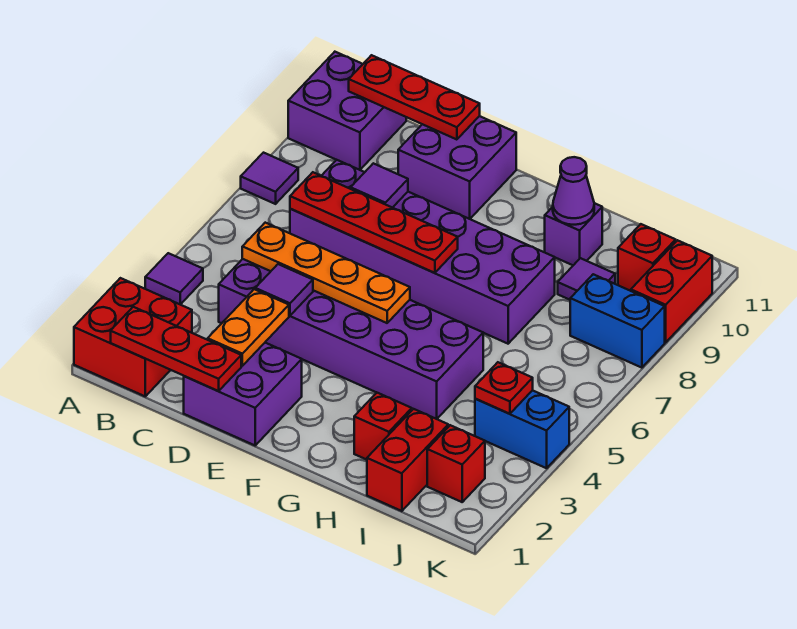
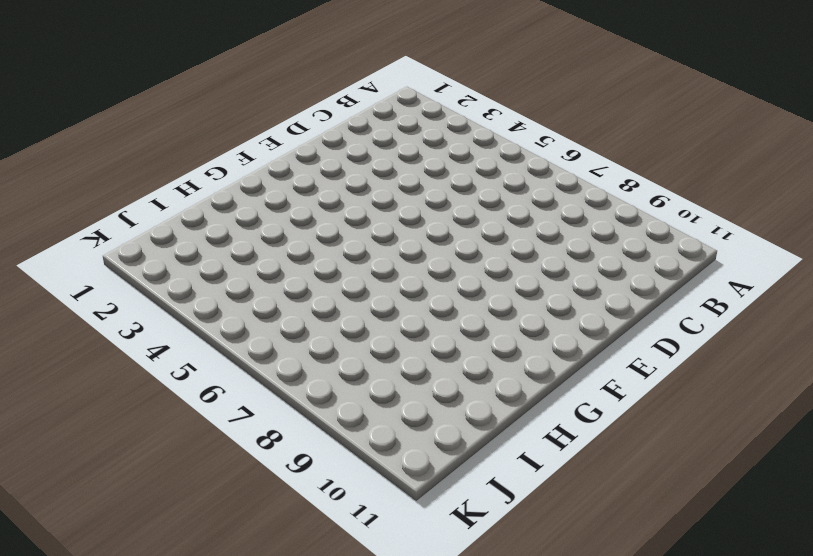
none -> red brick A1:B2 level 1
none -> purple tile A4 level 1
none -> purple tile A8 level 1

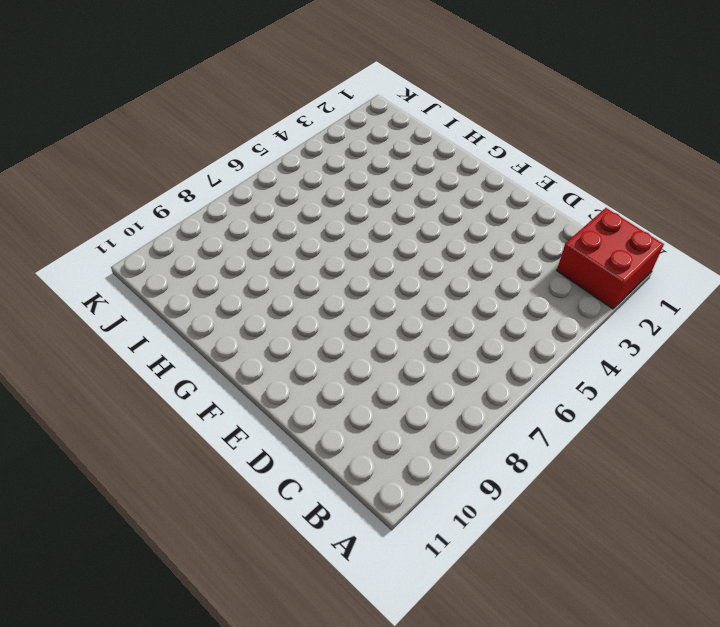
none -> purple tile A4 level 1
none -> purple tile A8 level 1
none -> purple brick A10:B11 level 1

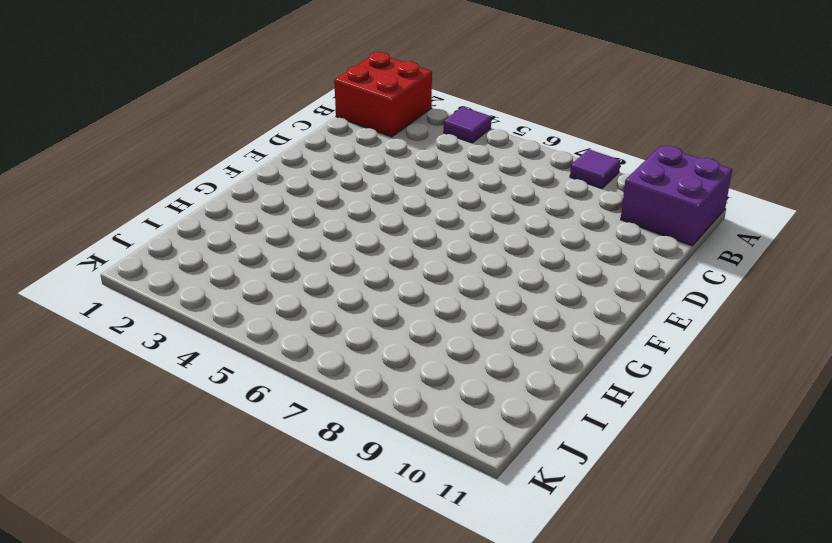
none -> purple brick C4:H5 level 1
none -> purple brick C7:H8 level 1
none -> purple brick D1:E2 level 1

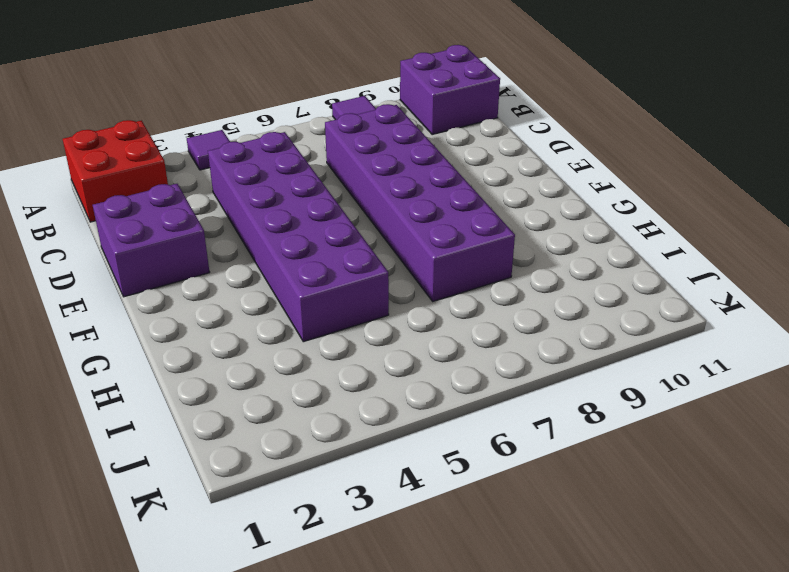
none -> purple brick D10:E11 level 1
none -> red brick H2 level 1
none -> purple brick H10 level 1

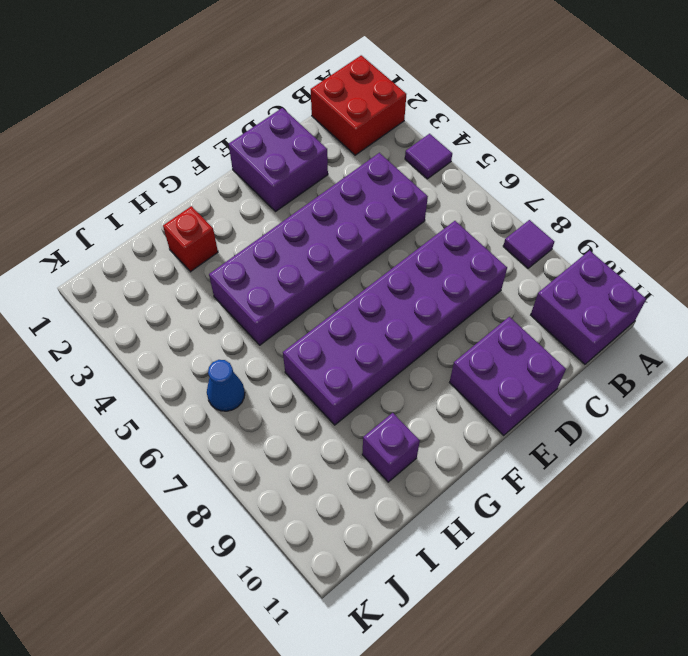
blue cone J6 level 1 -> none
none -> red brick I1:I2 level 1
none -> purple tile I9 level 1
none -> red brick J2 level 1

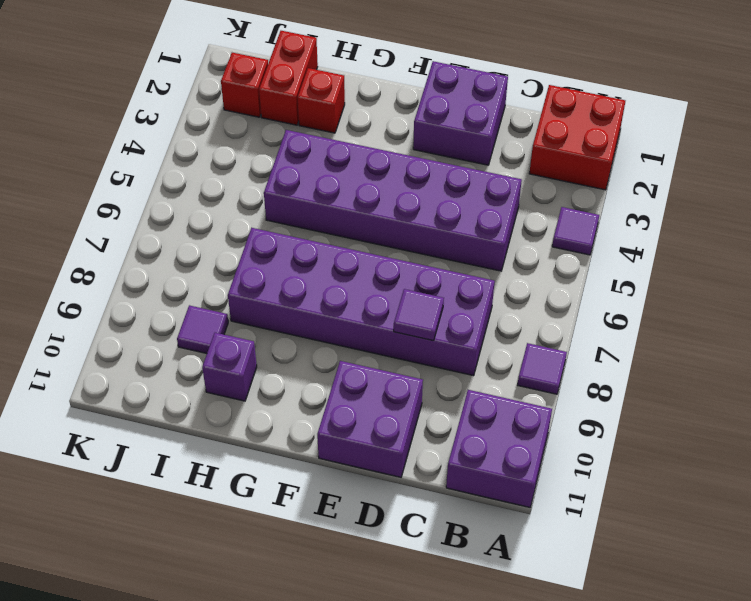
none -> blue brick J4:K4 level 1
none -> blue brick J8:K8 level 1
none -> red brick J10 level 1

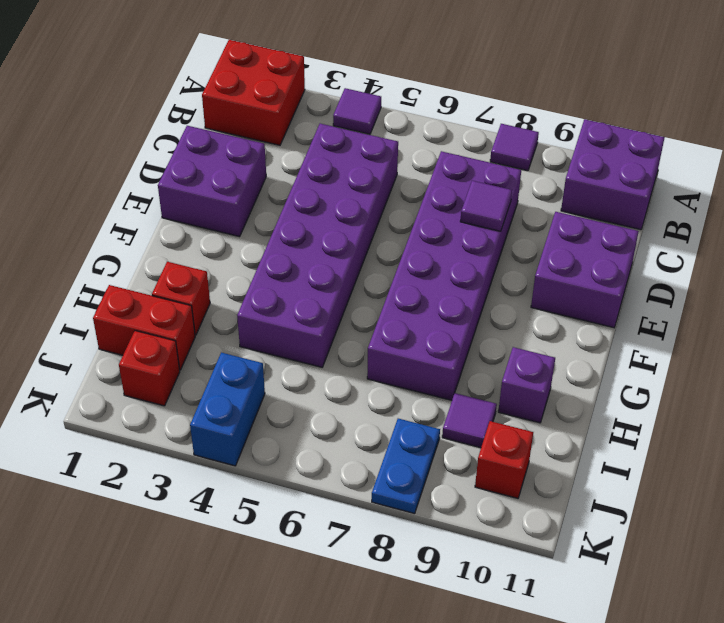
blue plate J8:K8 level 1 -> blue brick J8:K8 level 1
none -> red brick K9:K10 level 1
none -> red plate B1:D1 level 2
none -> red plate B11:D11 level 2

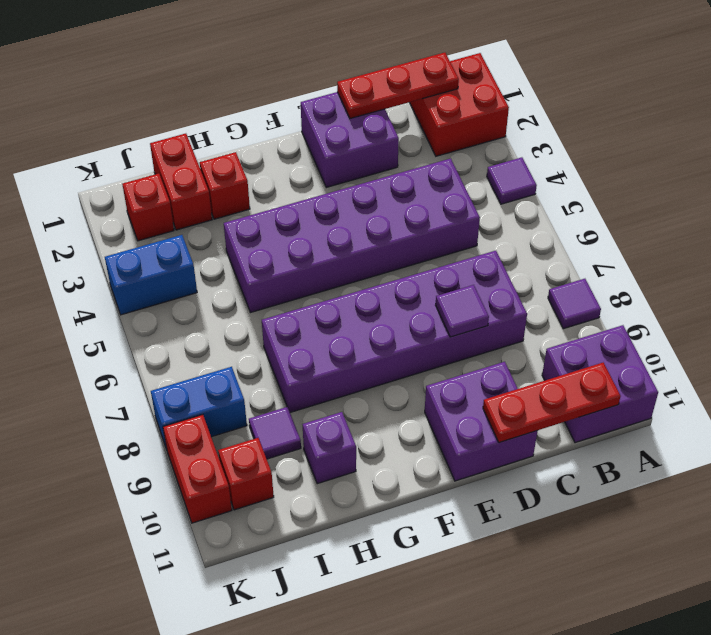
none -> orange plate C5:F5 level 2
none -> red plate C7:F7 level 2
none -> orange plate D2:D3 level 2

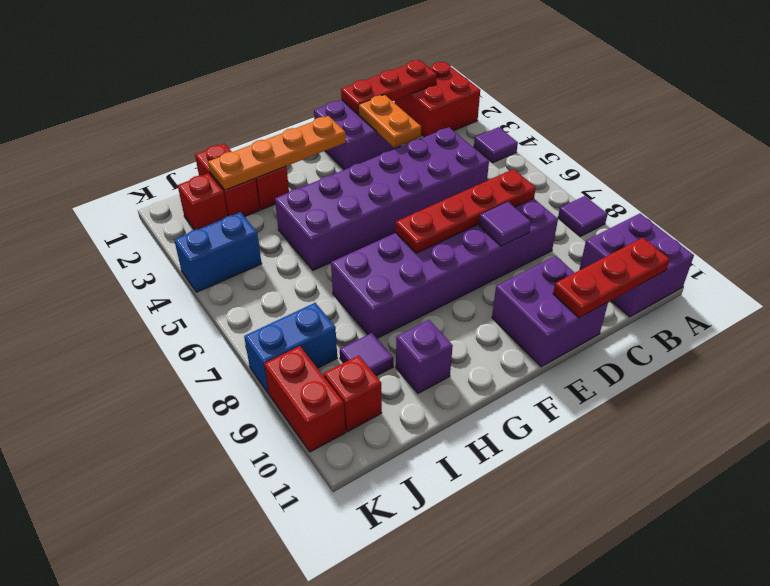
orange plate F2:I2 level 2 -> orange plate C5:F5 level 2
none -> purple tile D4 level 2
none -> purple cone H10 level 2
none -> red plate J4 level 2

